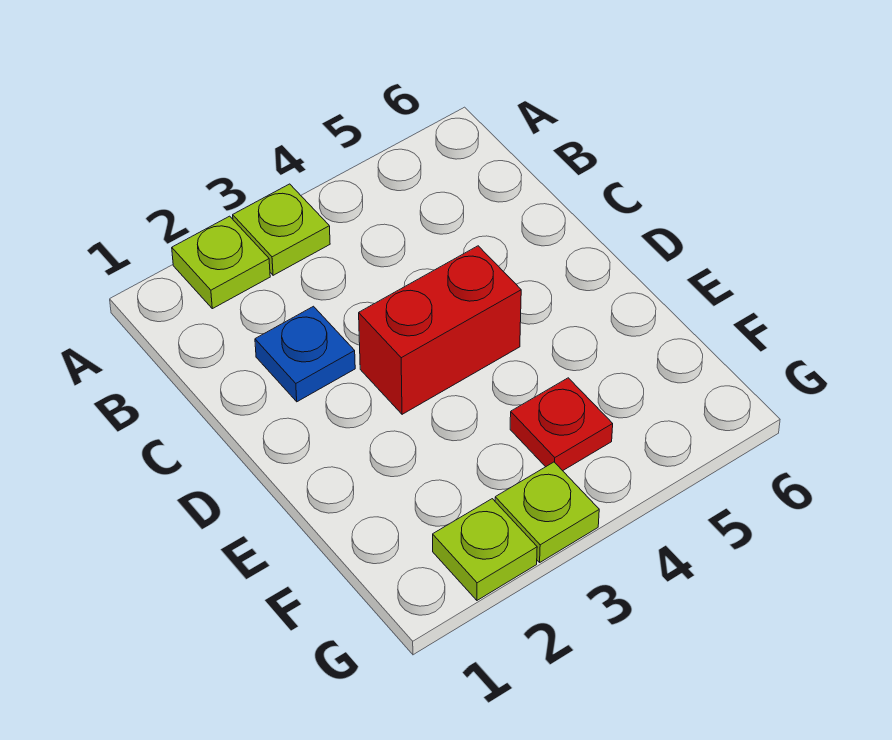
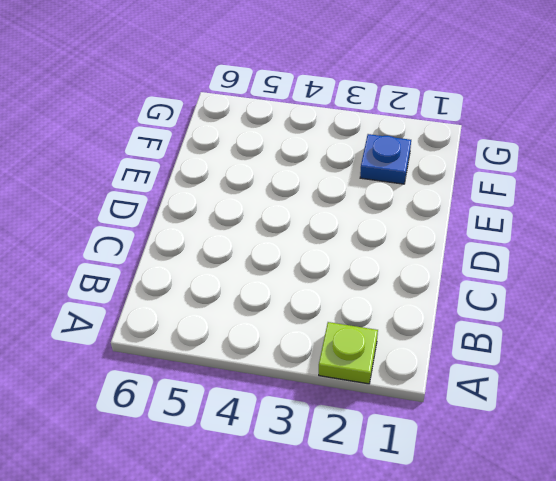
blue plate F2 level 1 -> blue plate C2 level 1
none -> lime plate A3 level 1
none -> red brick D3:D4 level 1

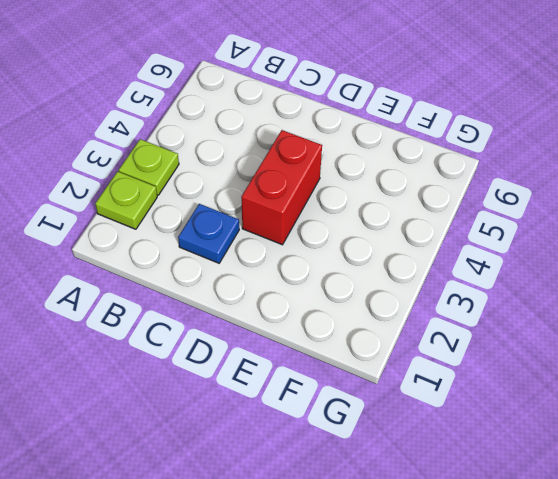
none -> red plate F4 level 1
none -> lime plate G2 level 1

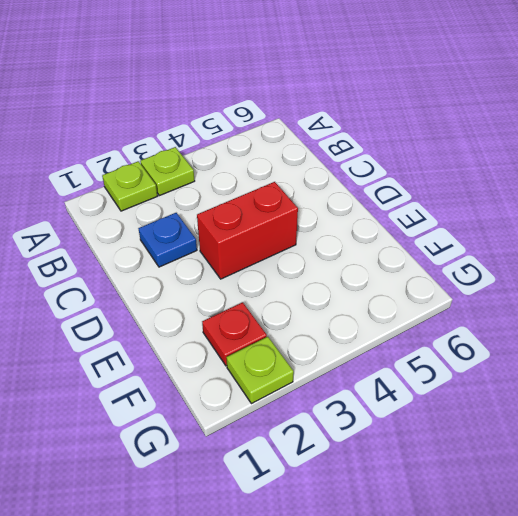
red plate F2 level 1 -> red plate F4 level 1
none -> lime plate G3 level 1

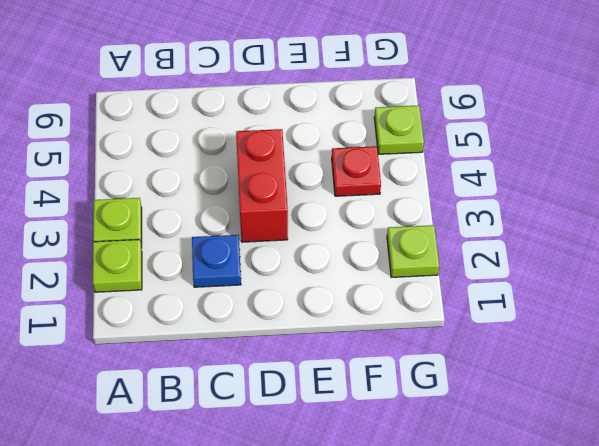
lime plate G5 level 1 -> lime plate G3 level 1

